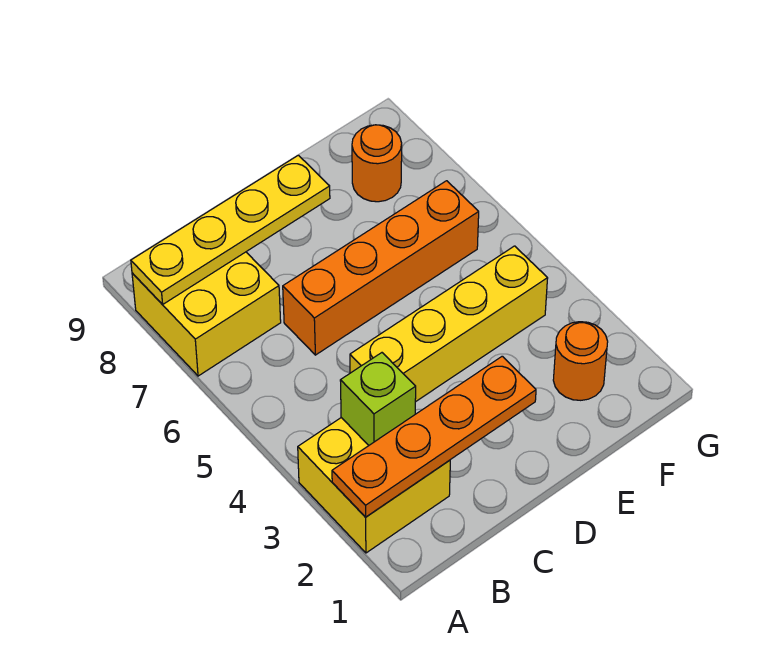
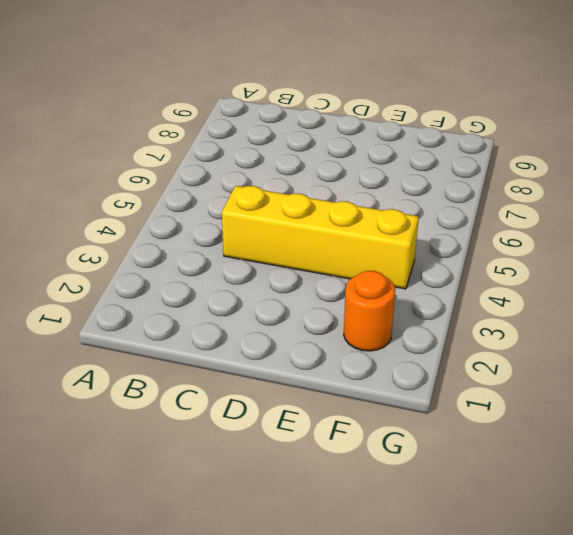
none -> yellow brick A2:B3 level 1
none -> yellow brick A7:B8 level 1

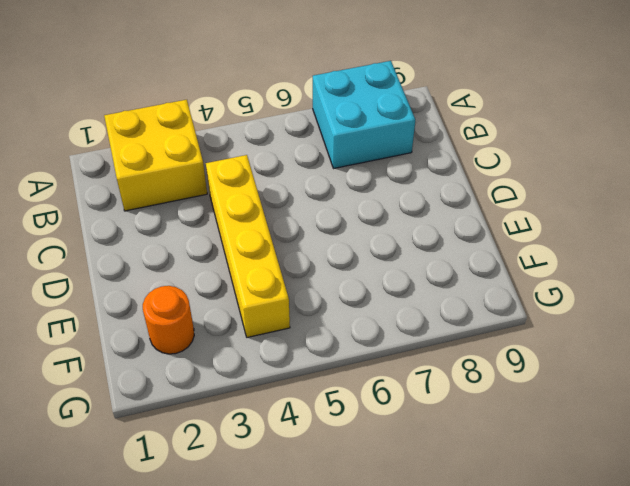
cyan brick A7:B8 level 1 -> yellow brick A7:B8 level 1
none -> orange brick C6:F6 level 1
none -> orange round brick F8 level 1

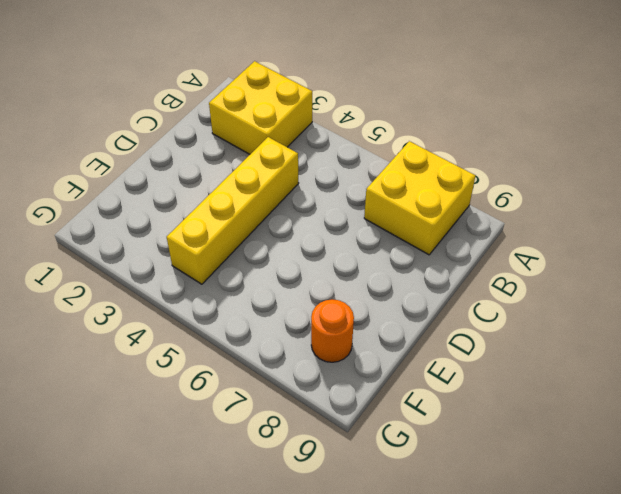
none -> orange brick C6:F6 level 1
none -> orange round brick F2 level 1

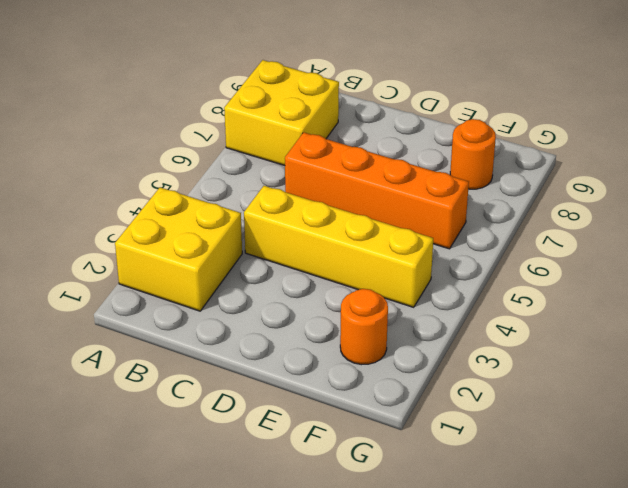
none -> orange plate A2:D2 level 2
none -> yellow plate A8:D8 level 2

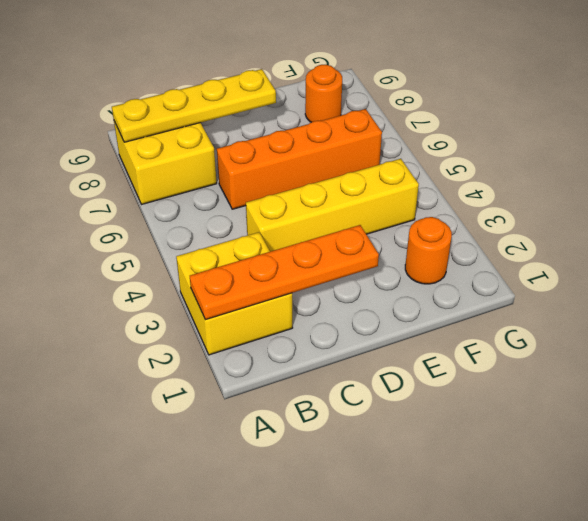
none -> lime brick B3 level 2

